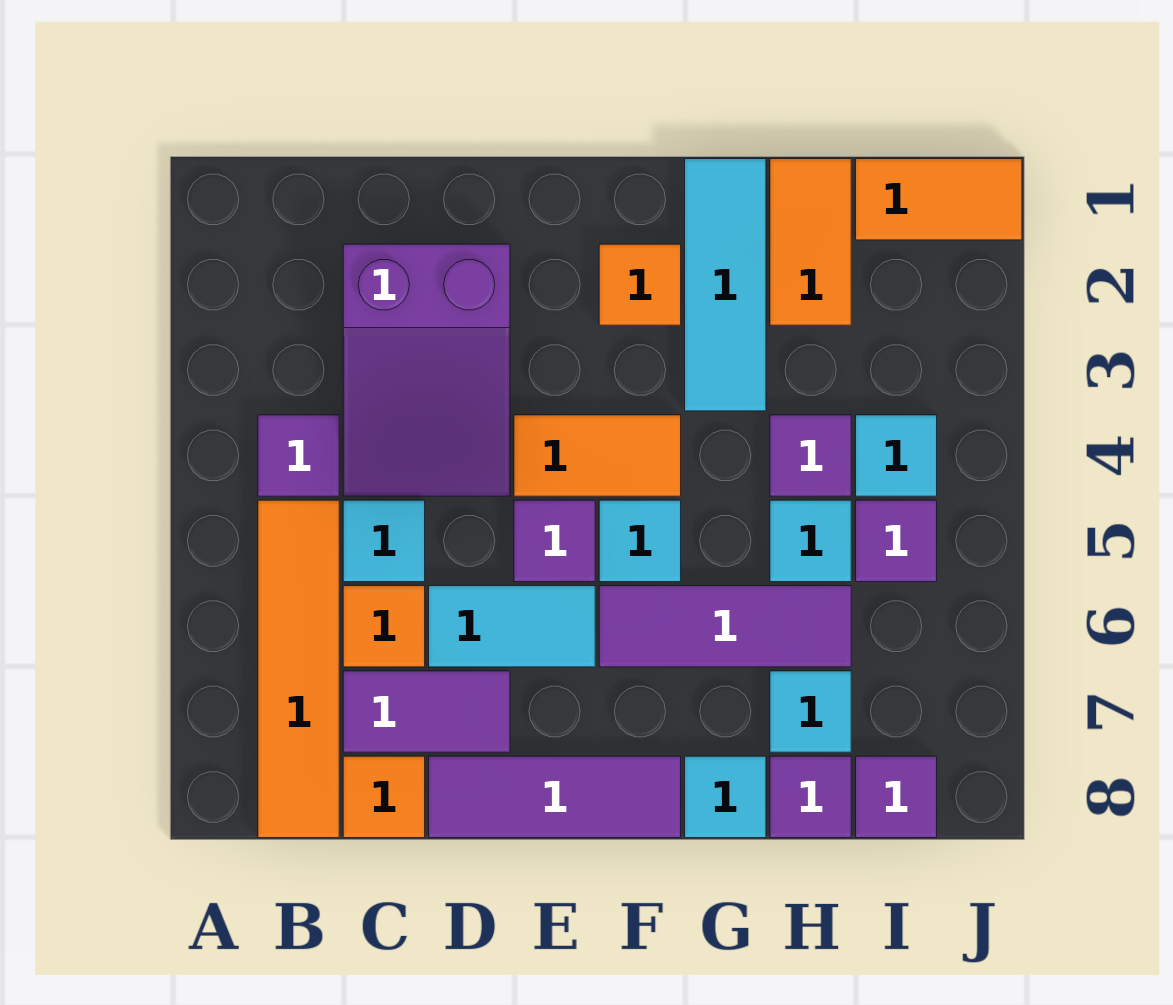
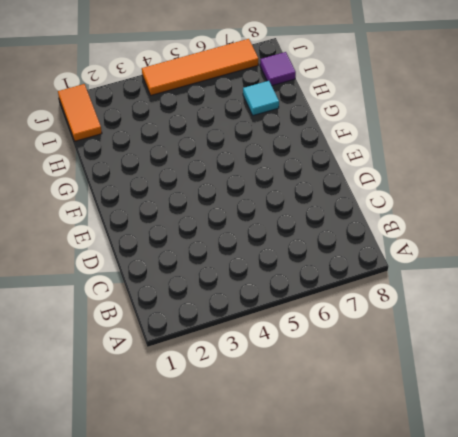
orange tile J4:J7 level 1 -> orange tile B5:B8 level 1
none -> purple tile B4 level 1
none -> purple slope C2:D4 level 1 top 2
none -> cyan tile C5 level 1

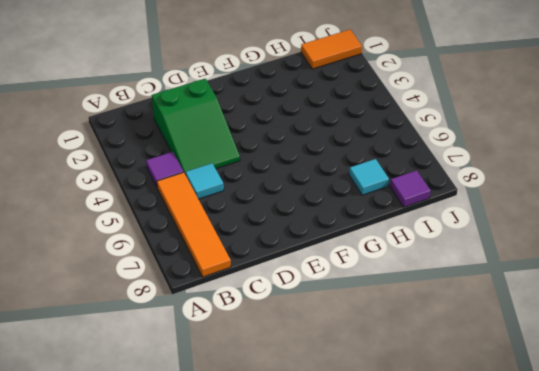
green slope C2:D4 level 1 top 2 -> purple slope C2:D4 level 1 top 2
none -> orange tile C6 level 1
none -> purple tile C7:D7 level 1
none -> orange tile C8 level 1

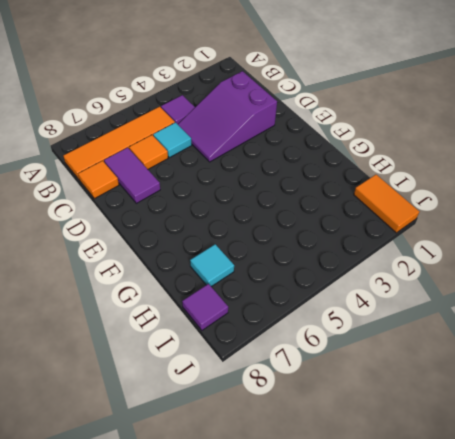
none -> cyan tile D6:E6 level 1
none -> purple tile D8:F8 level 1
none -> orange tile E4:F4 level 1

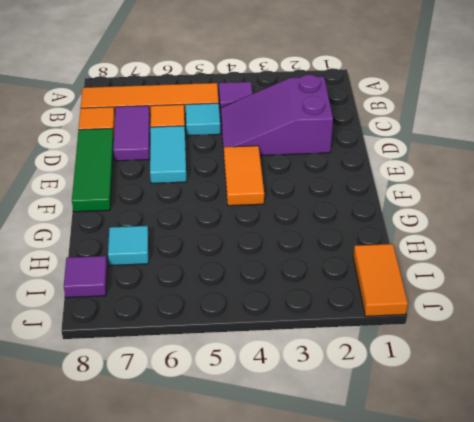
green tile D8:F8 level 1 -> purple tile D8:F8 level 1
none -> purple tile E5 level 1
none -> orange tile F2 level 1
none -> cyan tile F5 level 1

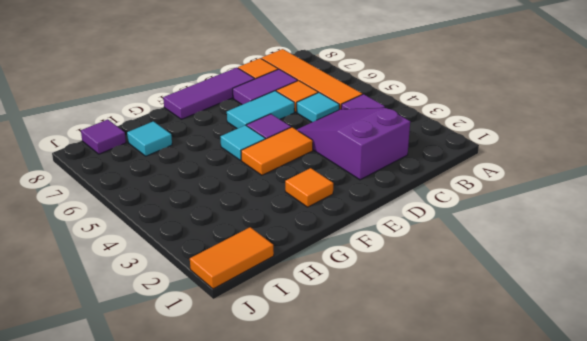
none -> purple tile F6:H6 level 1
none -> cyan tile G1:G3 level 1
none -> cyan tile G8 level 1

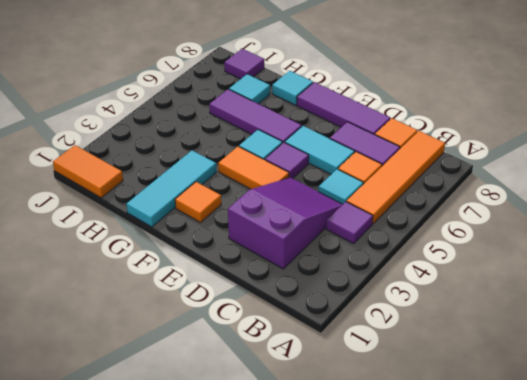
none -> orange tile H1:H2 level 1
none -> purple tile H4 level 1
none -> cyan tile H5 level 1

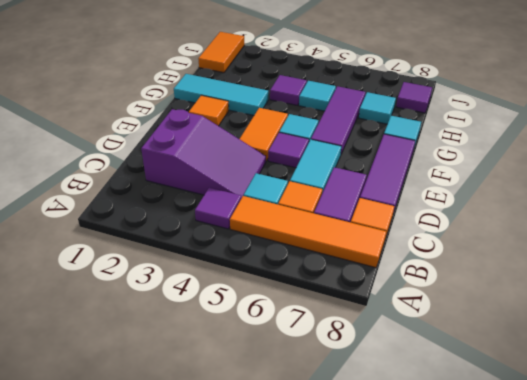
none -> orange tile H1:H2 level 1
none -> purple tile H8 level 1
none -> cyan tile I4 level 1

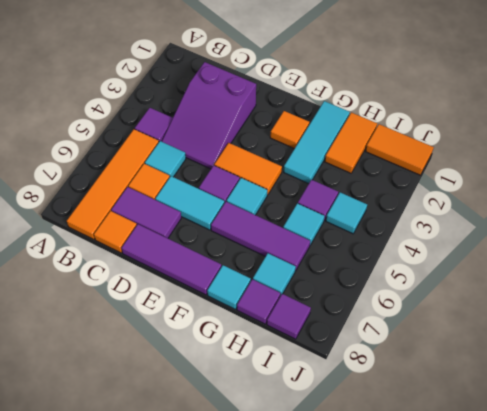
none -> purple tile I5 level 1

